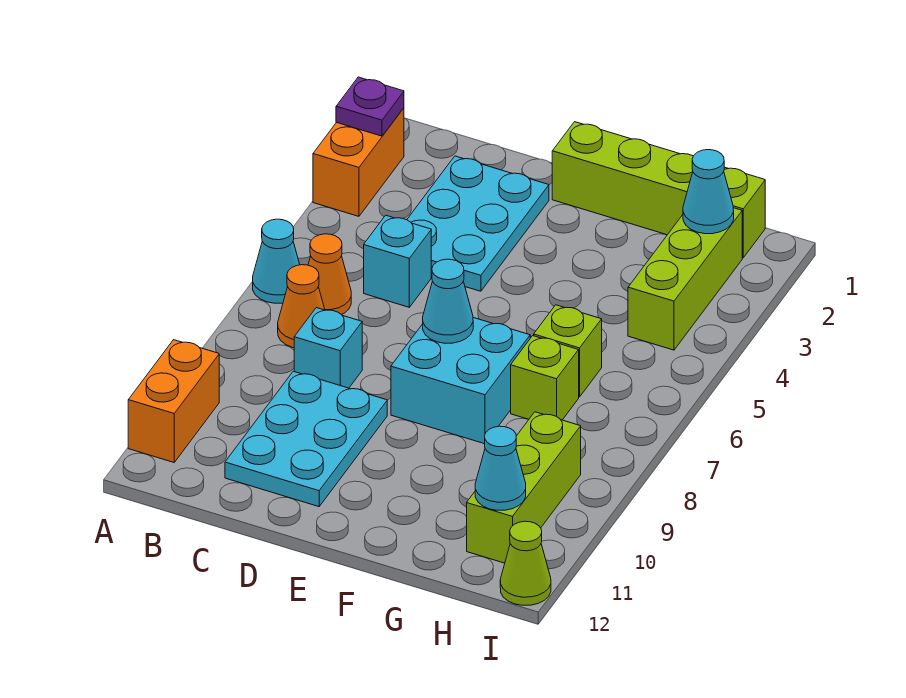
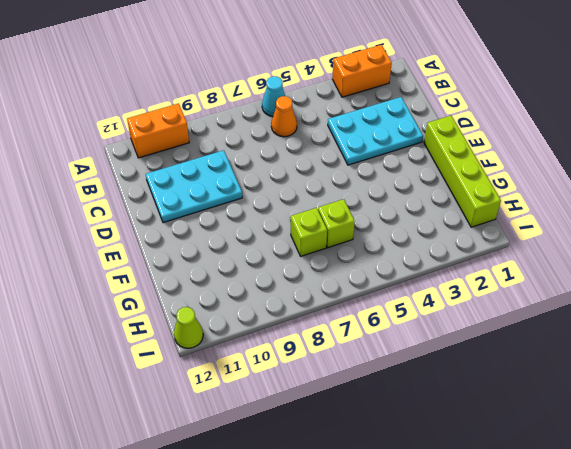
none -> orange cone B7 level 1
none -> cyan brick C5 level 1
none -> cyan brick C8 level 1

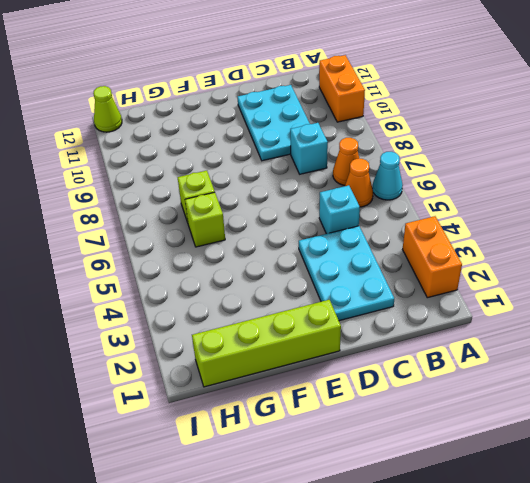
none -> cyan brick E7:F8 level 1
none -> lime brick H2:H4 level 1
none -> lime brick H9:H11 level 1

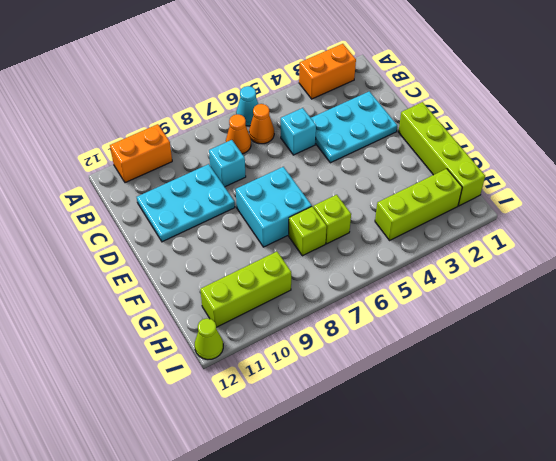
none -> purple plate A2 level 2
none -> cyan cone E7 level 2
none -> cyan cone H2 level 2

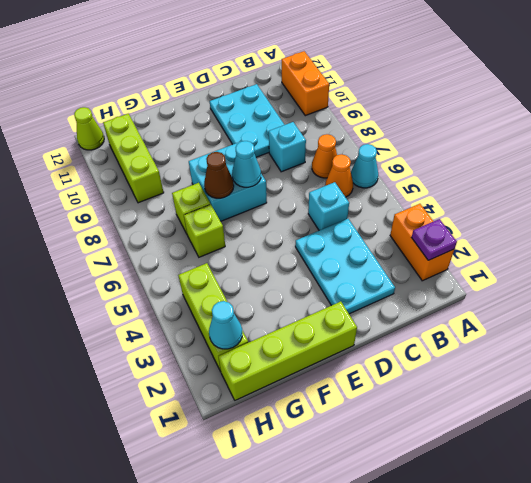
brown cone F7 level 2 -> none
none -> cyan cone H11 level 2

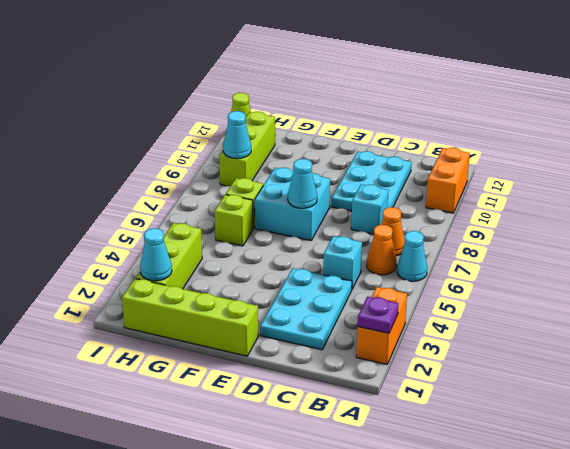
cyan cone H9 level 2 -> cyan cone H11 level 2

